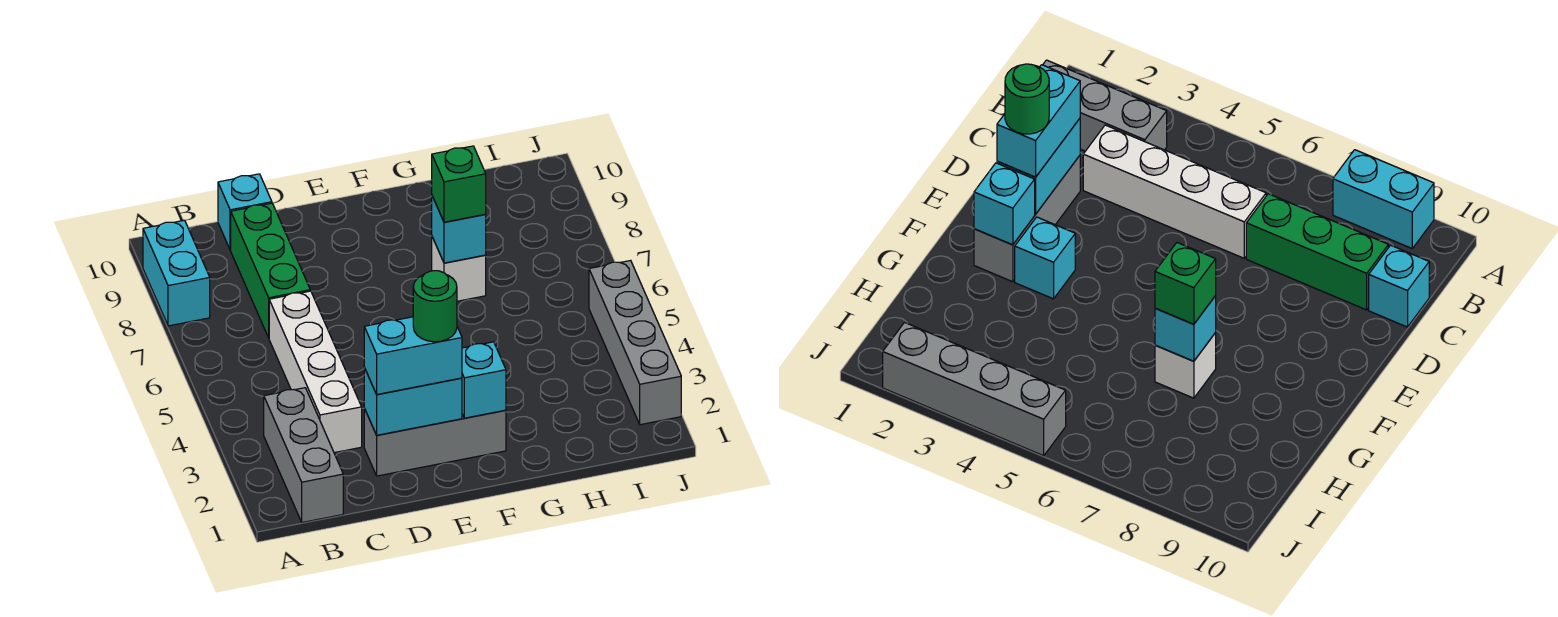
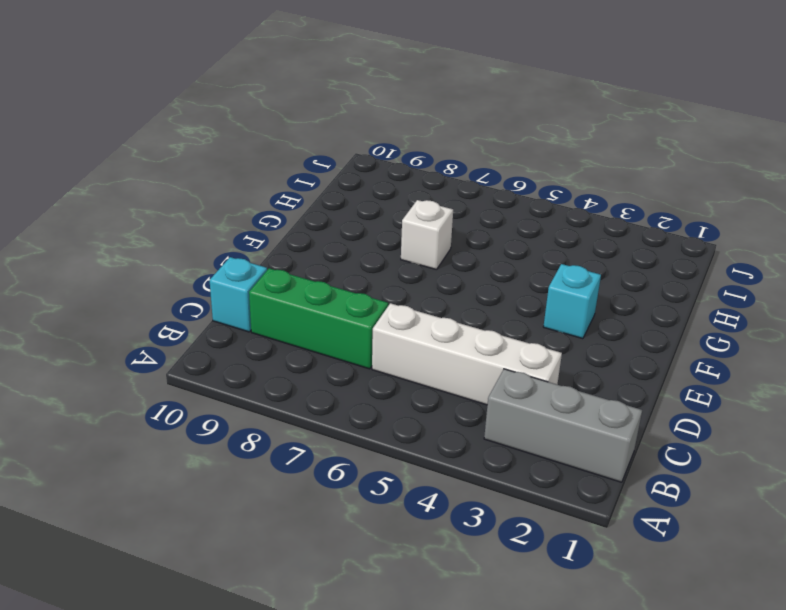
none -> cyan brick A8:A9 level 1
none -> grey brick D2:F2 level 1
none -> grey brick J2:J5 level 1

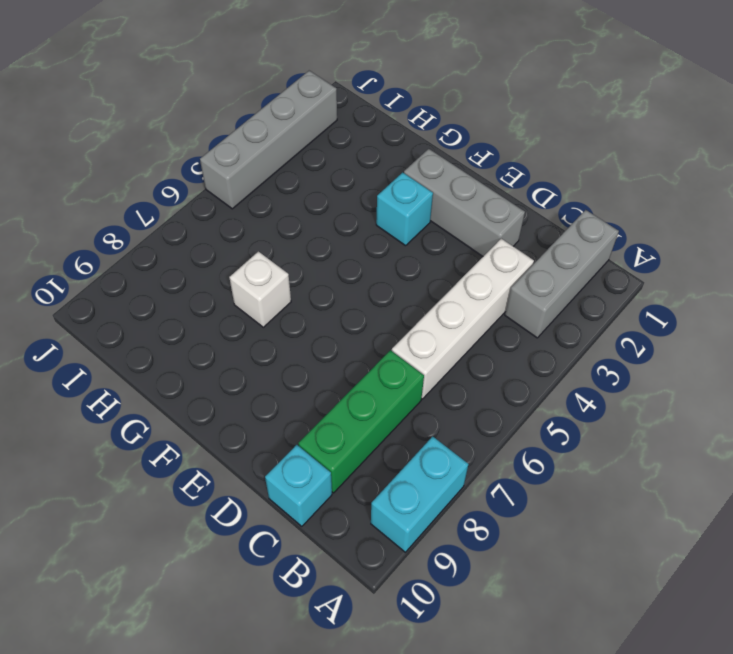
none -> cyan brick D2:E2 level 2
none -> cyan brick F2 level 2
none -> cyan brick G7 level 2

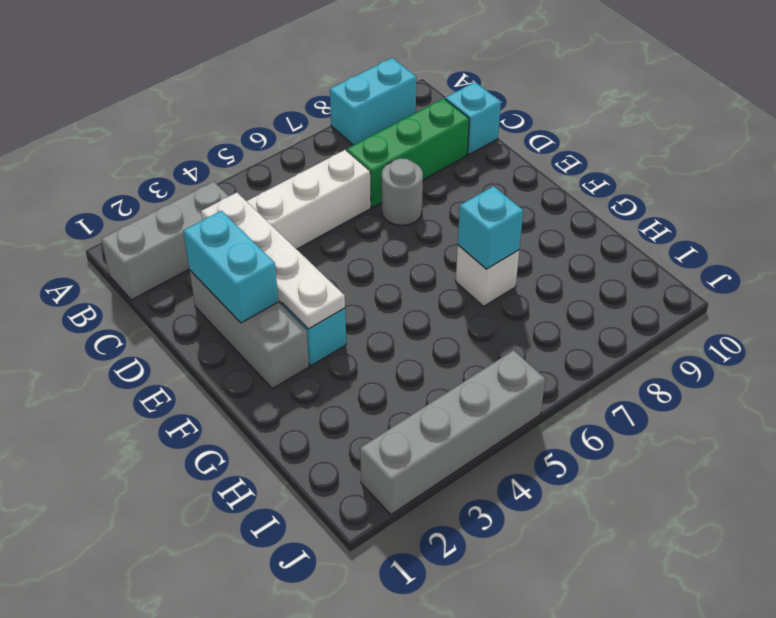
white plate C3:F3 level 2 -> none
grey round brick D7 level 1 -> none
none -> cyan brick F2 level 2
none -> cyan brick D2:E2 level 3
none -> green brick G7 level 3

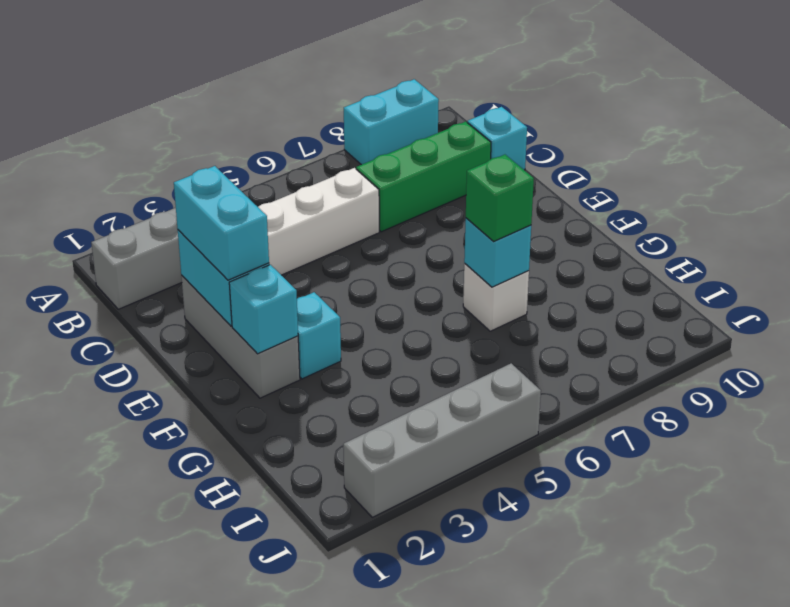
none -> green round brick E2 level 4

